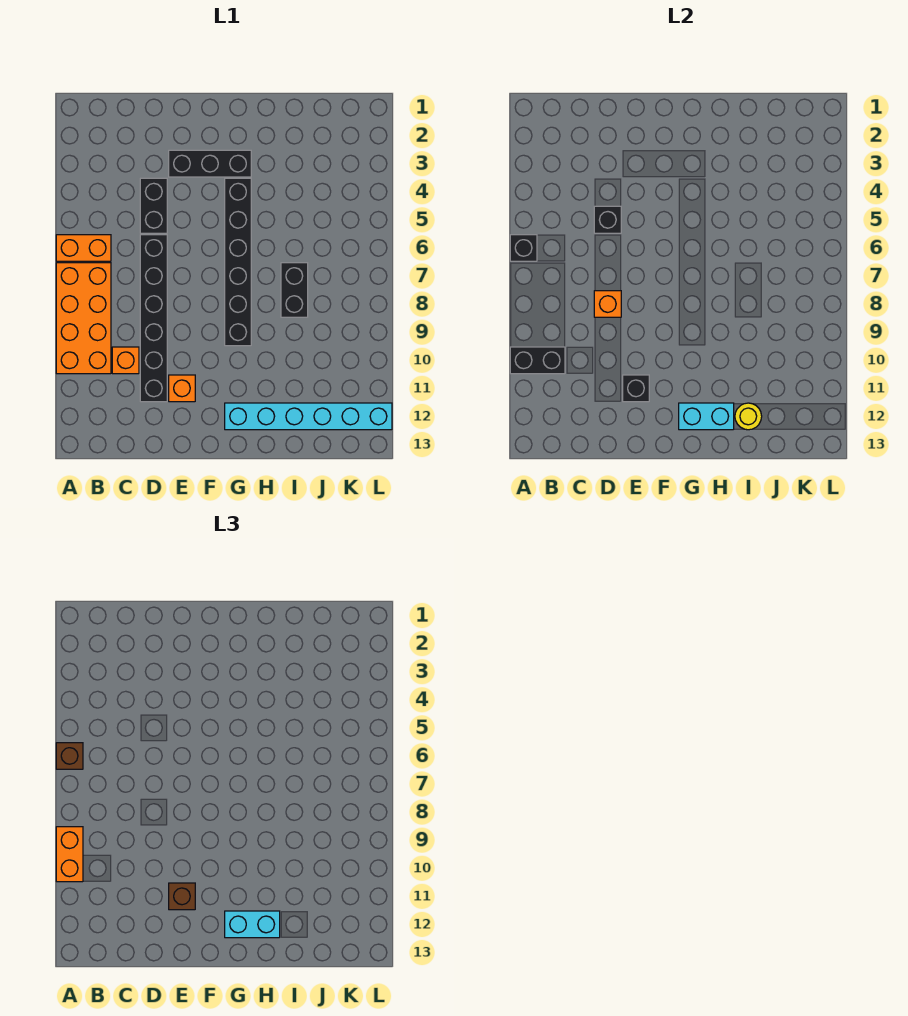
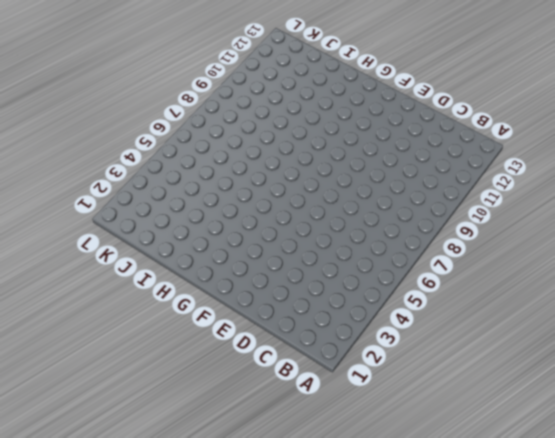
none -> orange brick A6:B6 level 1
none -> orange brick A7:B10 level 1
none -> orange brick C10 level 1

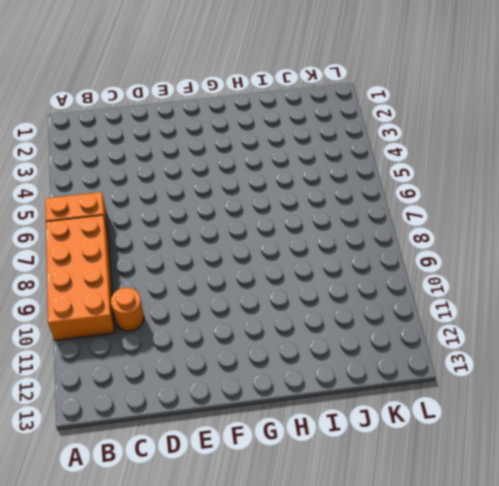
orange round brick C10 level 1 -> orange brick C10 level 1
none -> black brick D4:D5 level 1
none -> black brick D6:D11 level 1
none -> black brick E3:G3 level 1

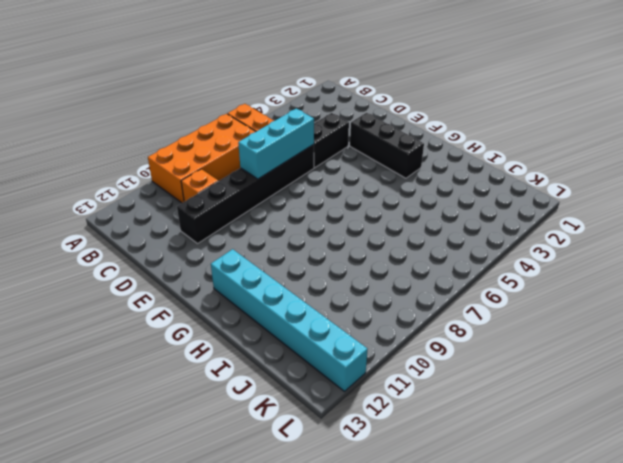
cyan brick D6:D8 level 2 -> orange brick D8 level 2
none -> orange brick E11 level 1
none -> black brick G4:G9 level 1
none -> black brick I7:I8 level 1

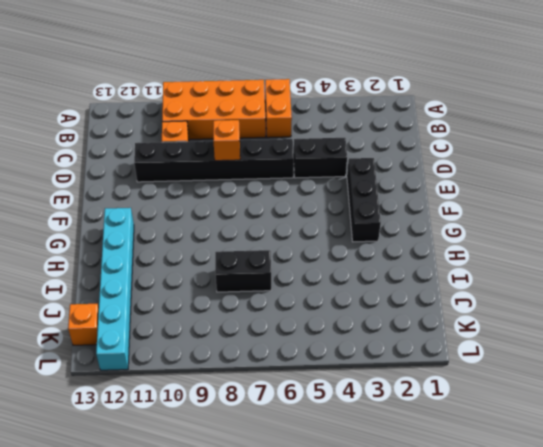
orange brick K13 level 1 -> orange brick E11 level 1
none -> black brick G4:G9 level 1
none -> black brick A6 level 2
none -> black brick A10:B10 level 2

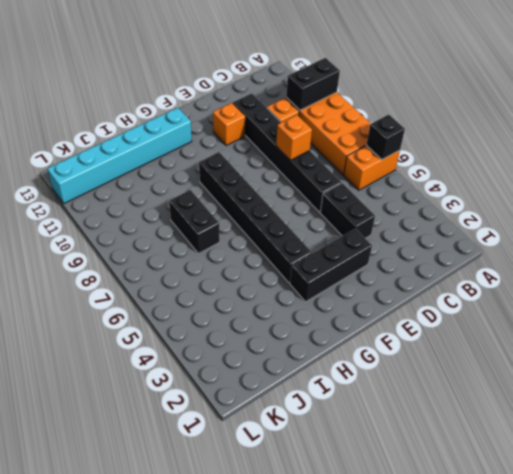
none -> black brick D5 level 2
none -> black brick E11 level 2
none -> cyan brick G12:H12 level 2

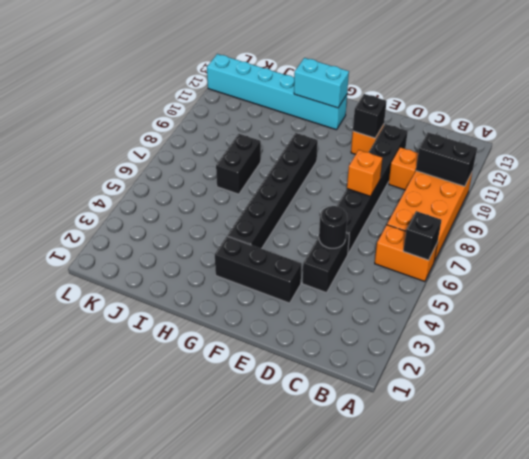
black round brick D5 level 2 -> black brick D5 level 2
none -> yellow round brick I12 level 2
none -> brown brick A6 level 3
none -> orange brick A9:A10 level 3

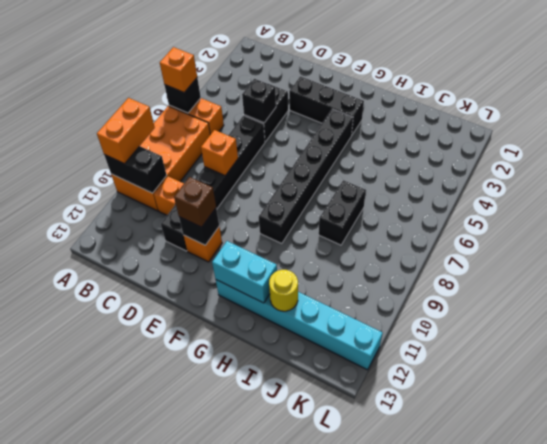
orange brick A6 level 3 -> brown brick A6 level 3
none -> cyan brick G12:H12 level 3

